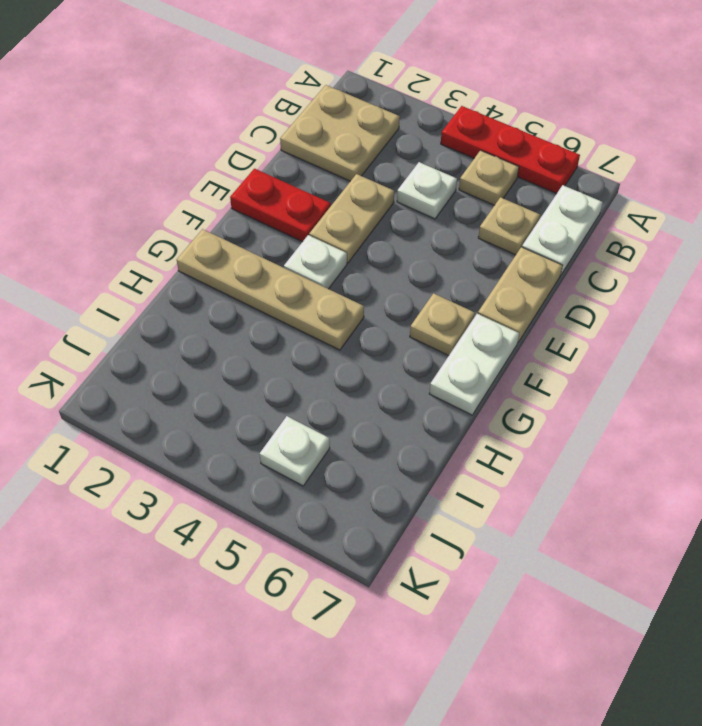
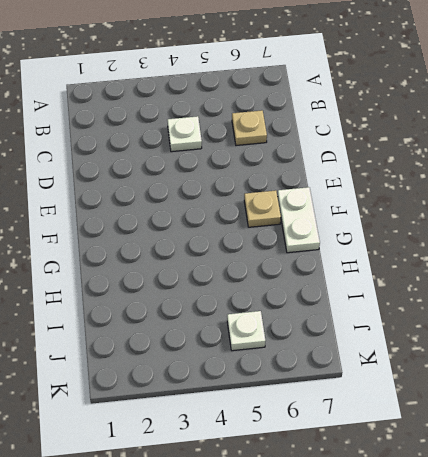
none -> red plate A4:A6 level 1
none -> tan plate B1:C2 level 1
none -> tan plate B5 level 1

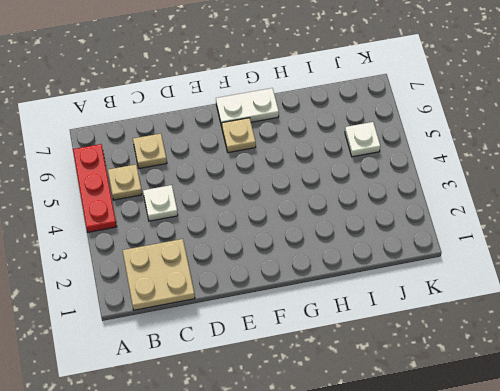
none -> white plate B7:C7 level 1
none -> tan plate D3:E3 level 1
none -> tan plate D7:E7 level 1

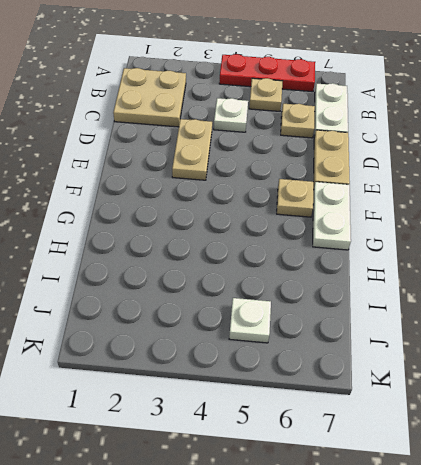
none -> red plate E1:E2 level 1
none -> white plate F3 level 1
none -> tan plate G1:G4 level 1

